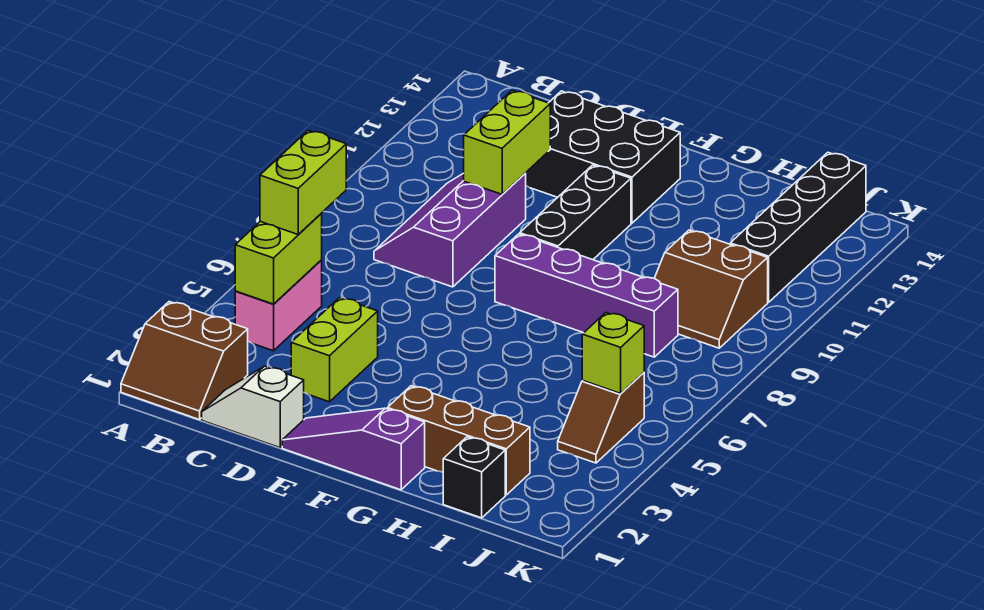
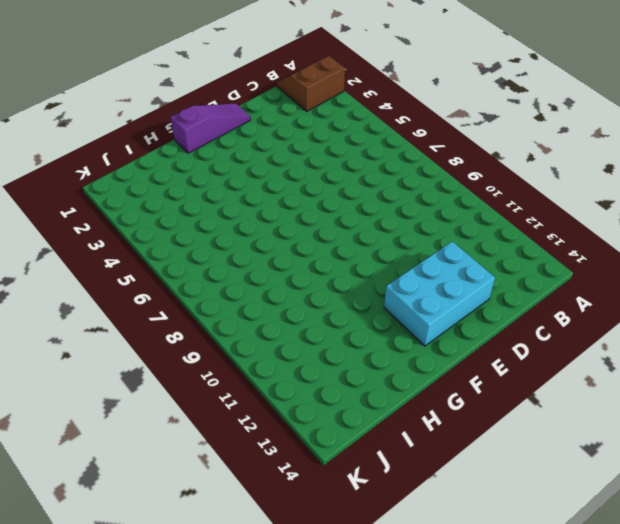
cyan brick D12:F13 level 1 -> black brick D12:F13 level 1
none -> pink brick B4:B5 level 1
none -> white slope C1:D1 level 1 top D
none -> purple slope C8:D10 level 1 top D

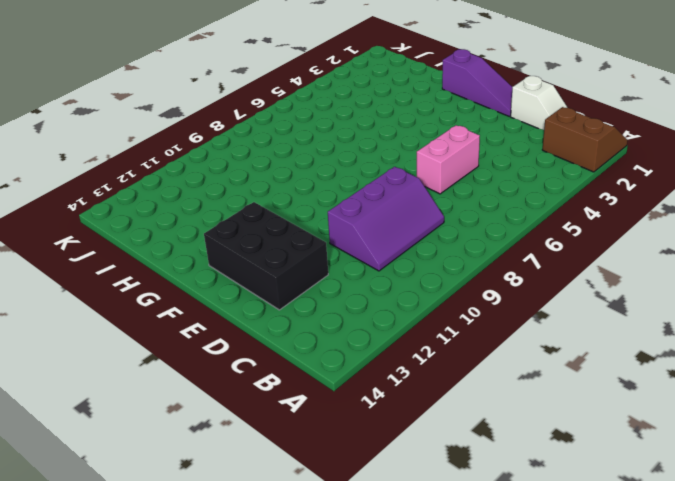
pink brick D5:D6 level 1 -> pink brick B4:B5 level 1
none -> lime brick D3:D4 level 1
none -> purple brick F8:I8 level 1
none -> black brick F9:F11 level 1

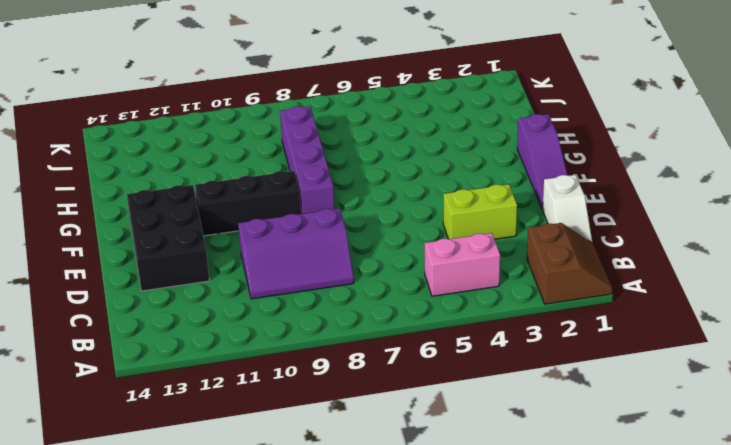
none -> brown brick G2:I2 level 1
none -> black brick I1 level 1
none -> brown slope I9:J10 level 1 top 10

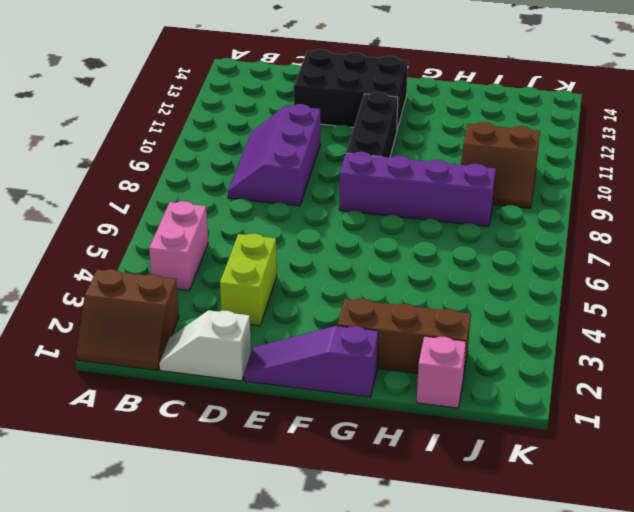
pink brick I1 level 1 -> black brick I1 level 1
none -> brown slope J4:J5 level 1 top 5
none -> black brick J11:J14 level 1
none -> lime brick B4:B5 level 2

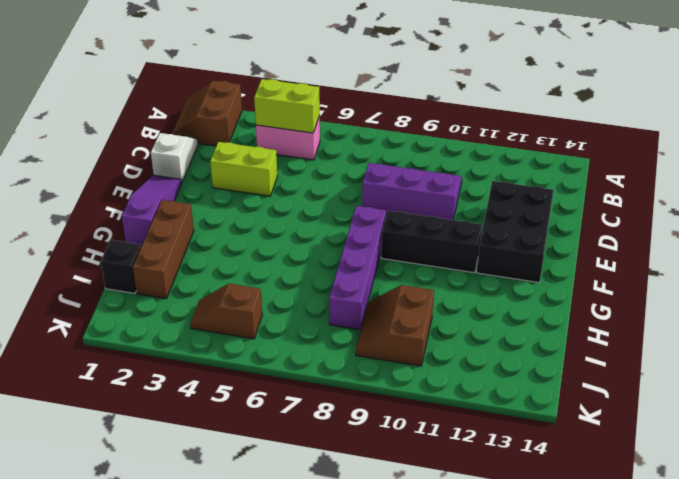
none -> black brick J11:J14 level 1
none -> lime brick D10:D11 level 2
none -> lime brick J5 level 2

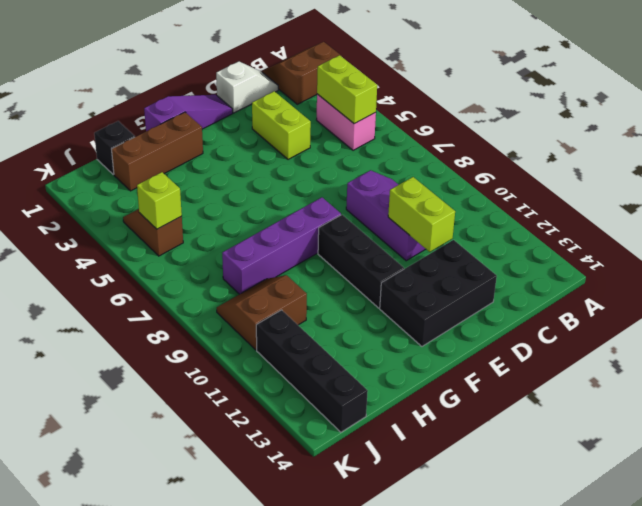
none -> lime brick B5:B6 level 3

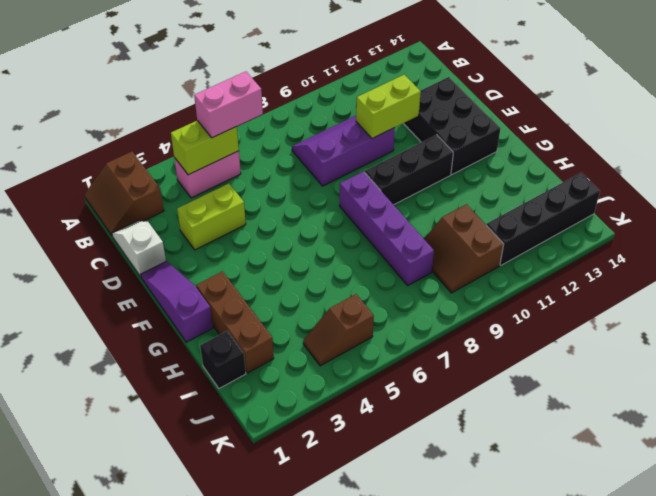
pink brick B5:B6 level 3 -> lime brick B5:B6 level 3
none -> lime brick J5 level 2

